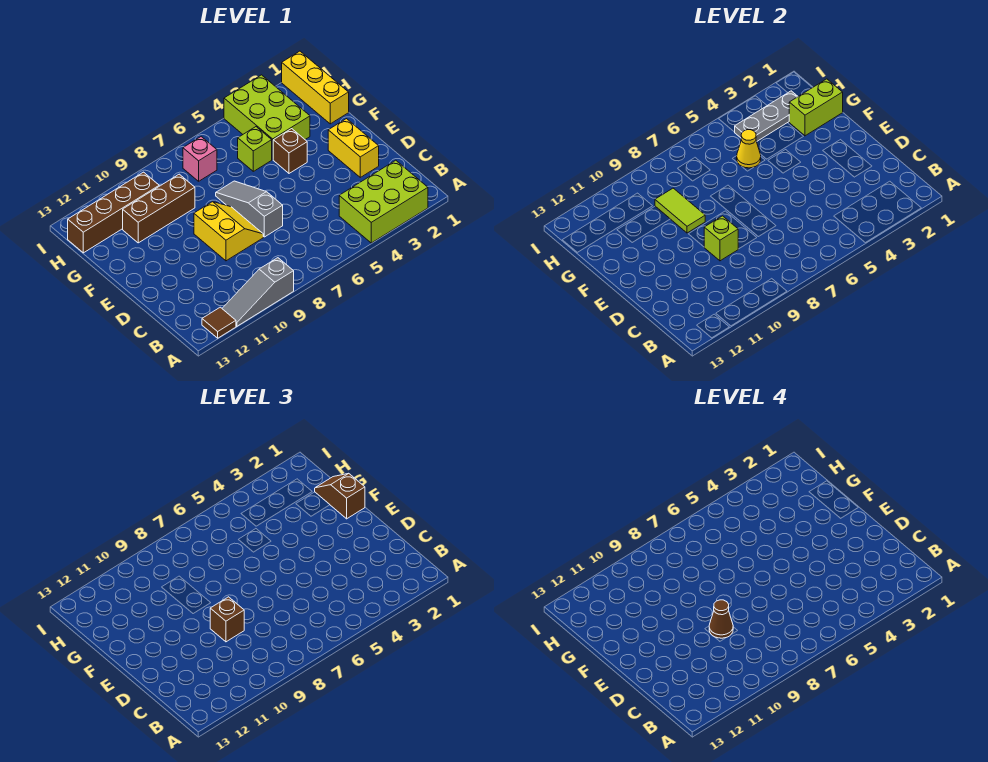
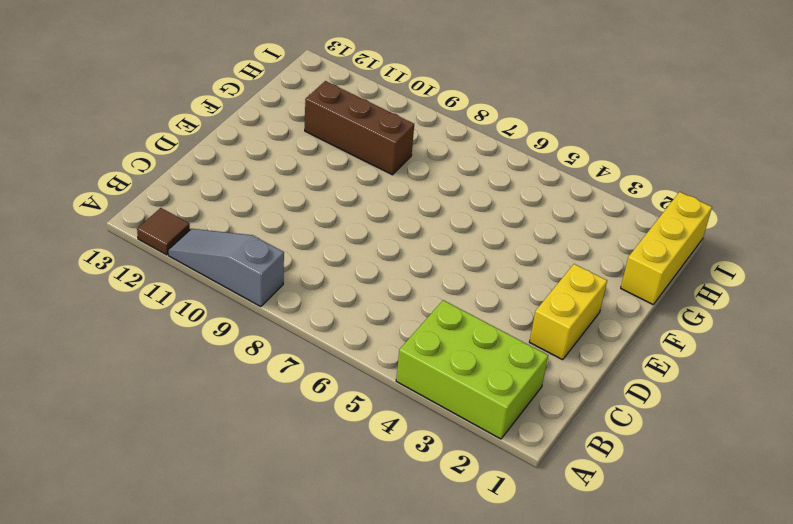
none -> grey slope D7:F7 level 1 top D
none -> yellow slope D8:E9 level 1 top 9
none -> brown brick F4 level 1

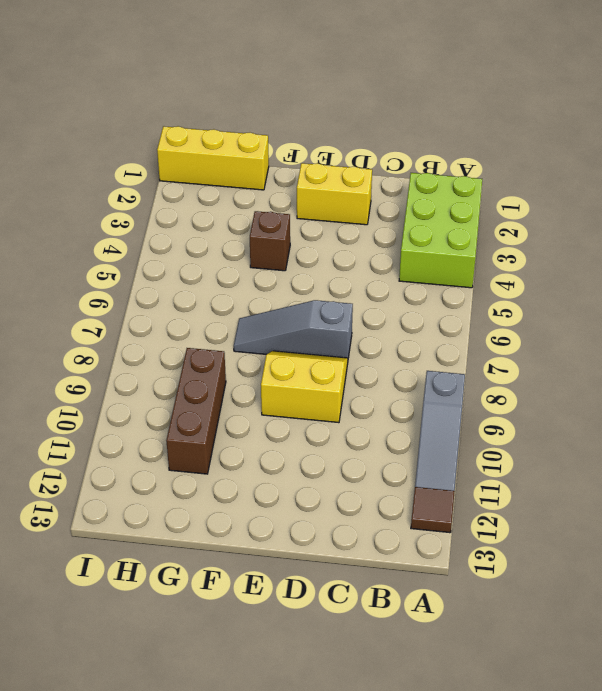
none -> lime brick G3:I4 level 1
none -> lime brick G5 level 1
none -> pink brick H7 level 1

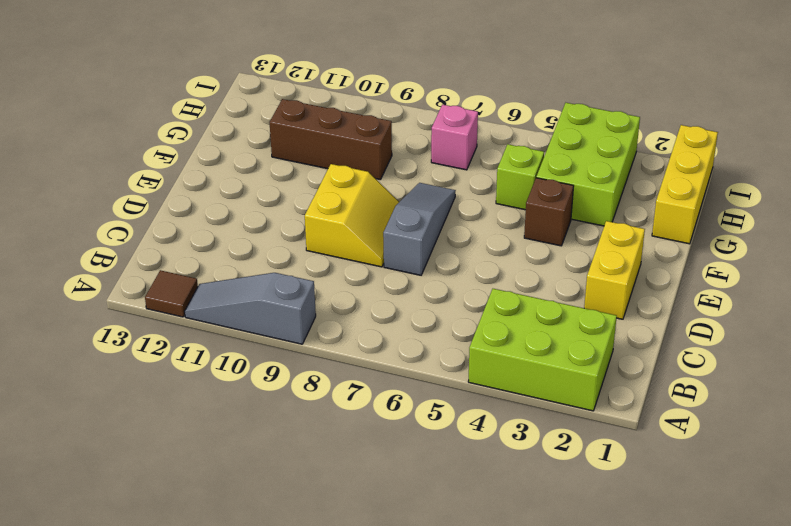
none -> brown brick H10:H13 level 1
none -> lime brick D9 level 2
none -> lime tile F9:G9 level 2

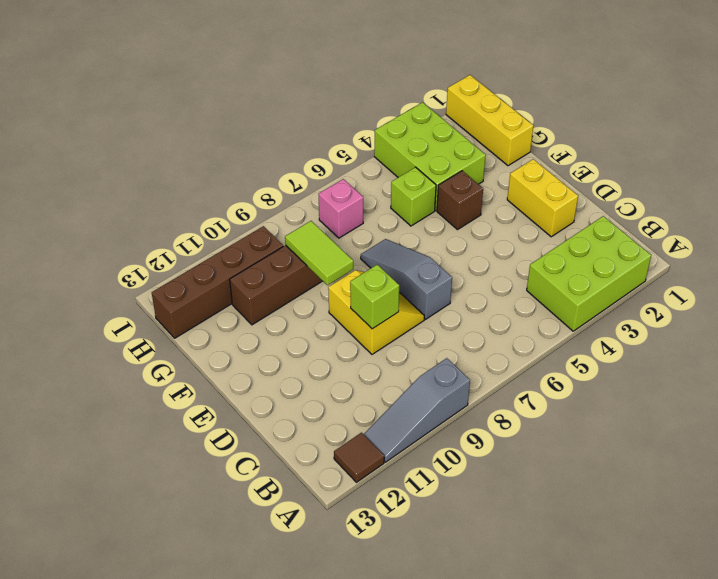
none -> lime brick G1:G2 level 2
none -> yellow cone G5 level 2
none -> grey plate H2:H4 level 2

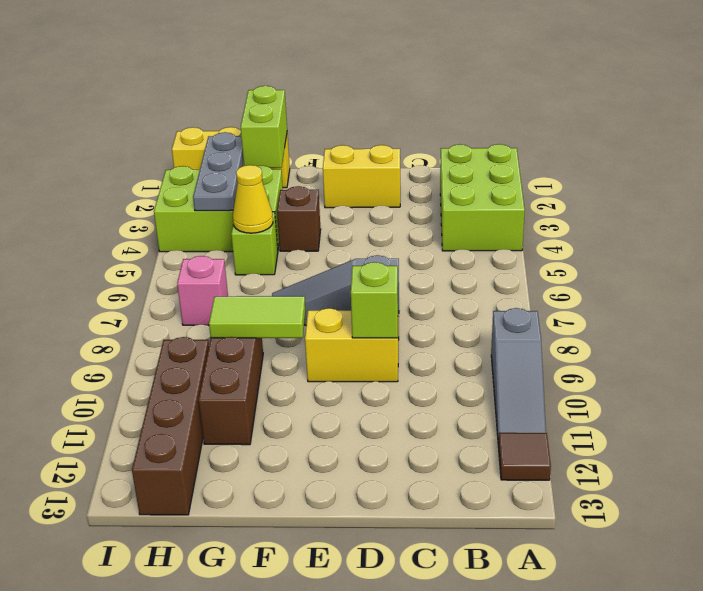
none -> brown brick D9 level 3
none -> brown slope F1:G1 level 3 top F
none -> brown cone D9 level 4

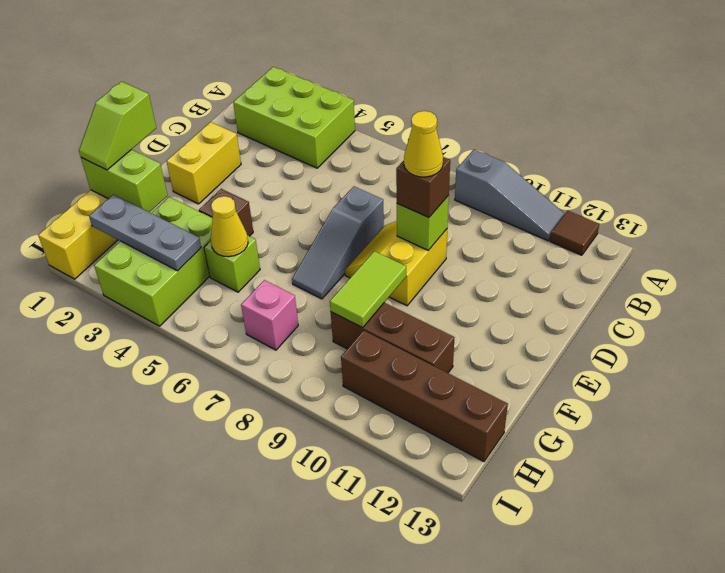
yellow cone D9 level 4 -> brown cone D9 level 4
lime slope F1:G1 level 3 top F -> brown slope F1:G1 level 3 top F

